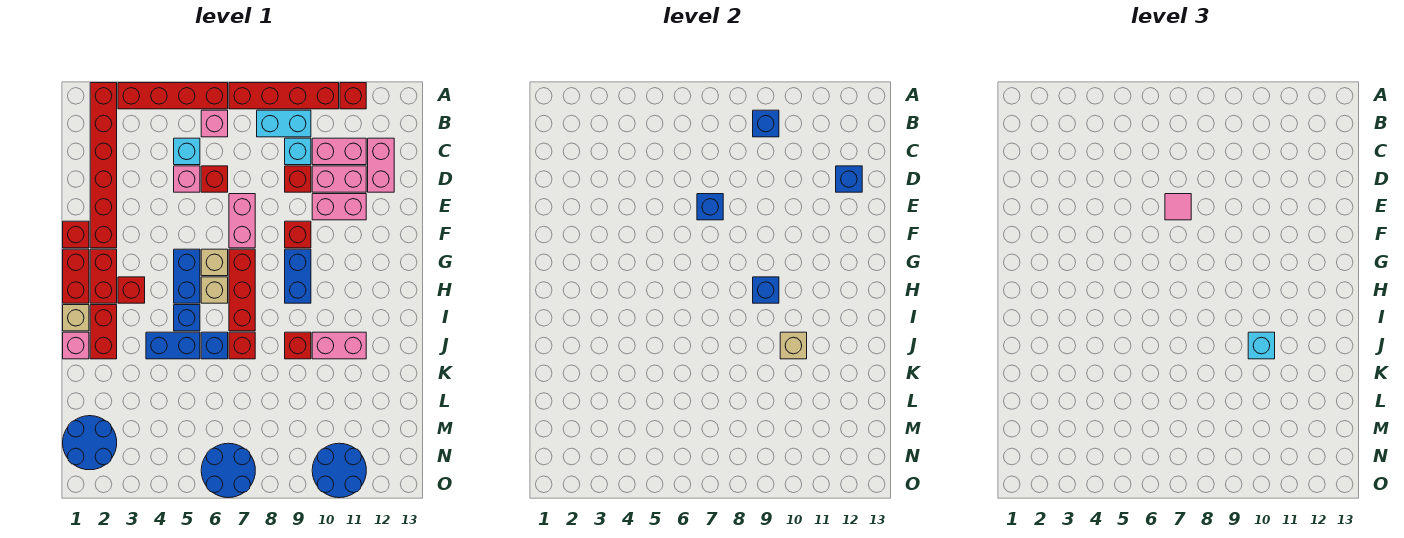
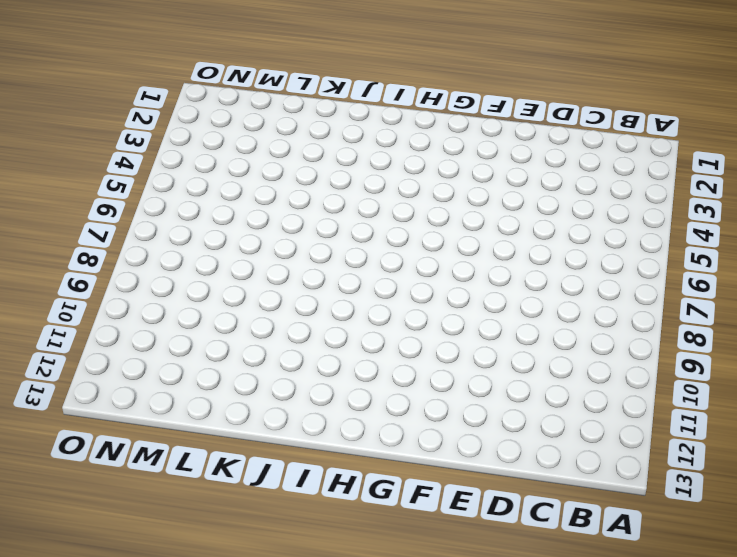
none -> red brick A2:F2 level 1
none -> red brick A3:A6 level 1
none -> red brick A7:A10 level 1
none -> red brick A11 level 1

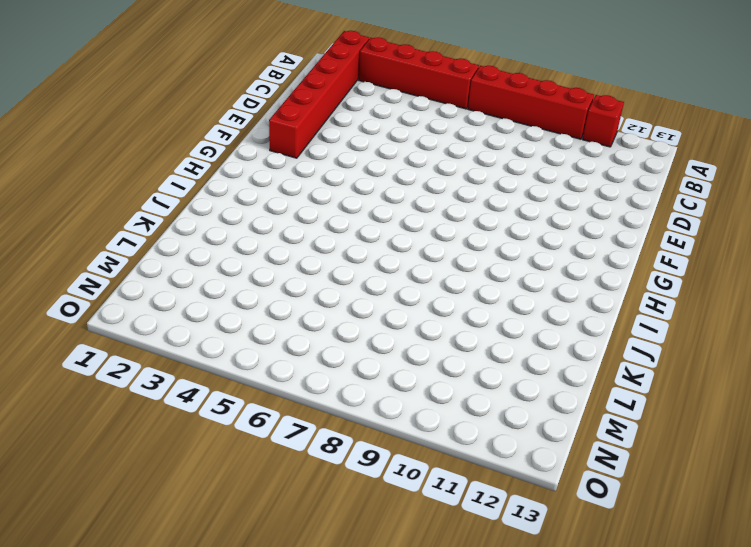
none -> pink brick B6 level 1
none -> cyan brick B8:B9 level 1
none -> cyan brick C5 level 1
none -> cyan brick C9 level 1

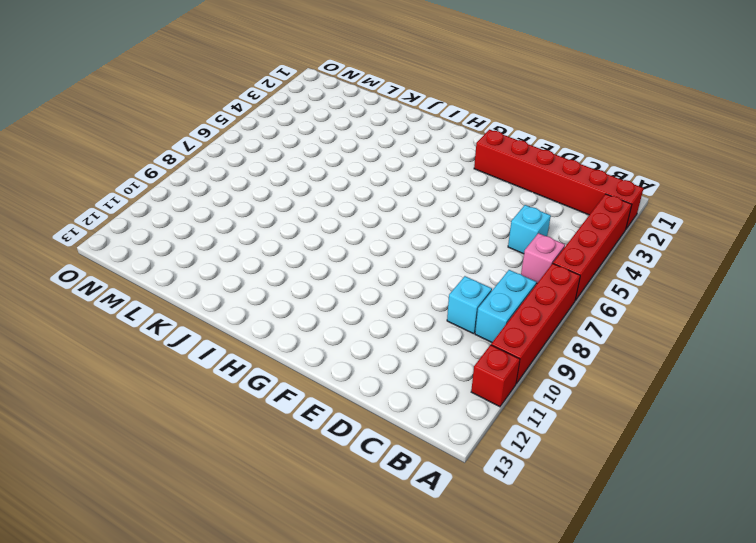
none -> pink brick C10:C11 level 1
none -> pink brick C12:D12 level 1
none -> pink brick D5 level 1
none -> red brick D6 level 1

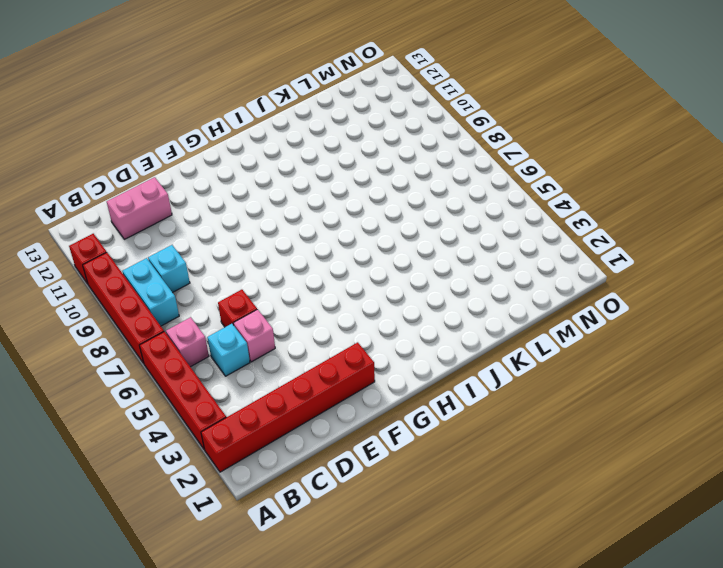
none -> pink brick C10:C11 level 1
none -> red brick D9 level 1
none -> pink brick D10:D11 level 1
none -> pink brick E7:F7 level 1

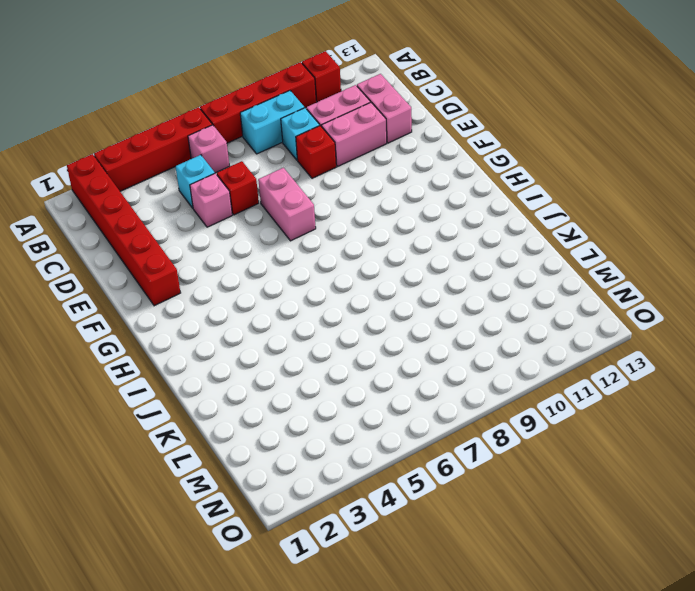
none -> pink brick E10:E11 level 1
none -> red brick F1 level 1
none -> red brick F9 level 1
none -> red brick G1:H1 level 1

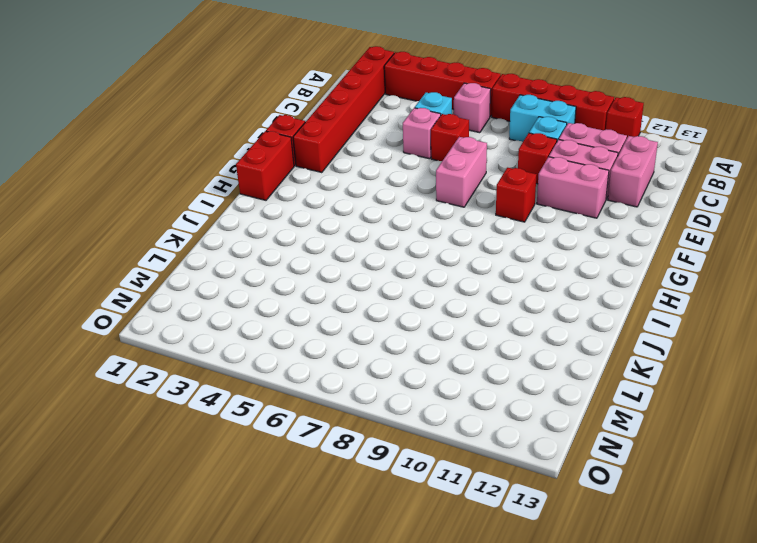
none -> red brick G2:H2 level 1
none -> blue brick G5:H5 level 1
none -> tan brick G6 level 1
none -> red brick G7:I7 level 1

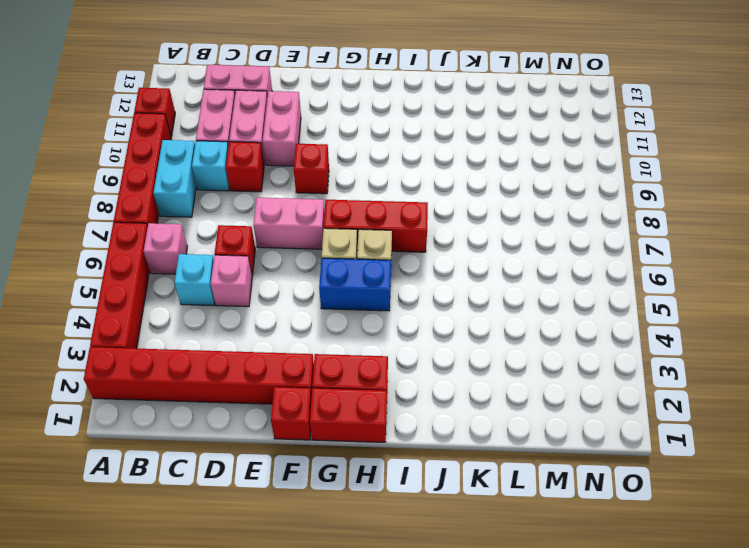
none -> blue brick G9:H9 level 1
none -> red brick H3 level 1
none -> tan brick I1 level 1
none -> red brick I2:J2 level 1

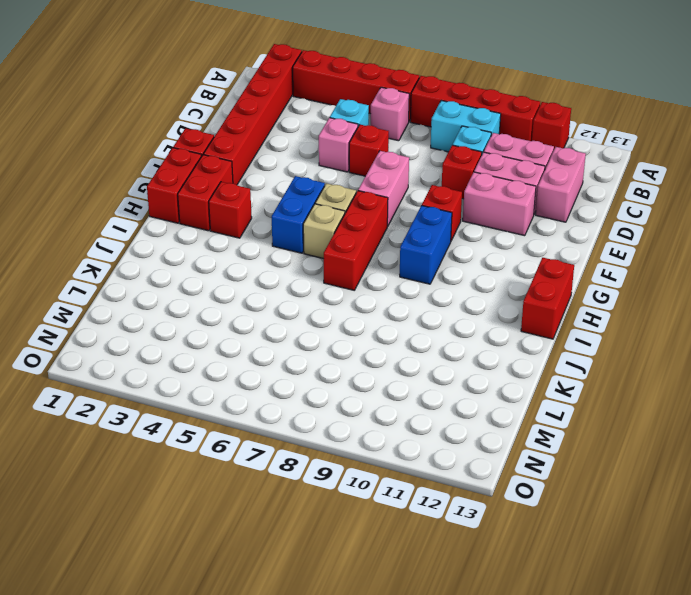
red brick H13:I13 level 1 -> red brick I2:J2 level 1
none -> tan brick I1 level 1
none -> blue brick I5 level 1
none -> pink brick J1 level 1
none -> blue brick J4:J5 level 1

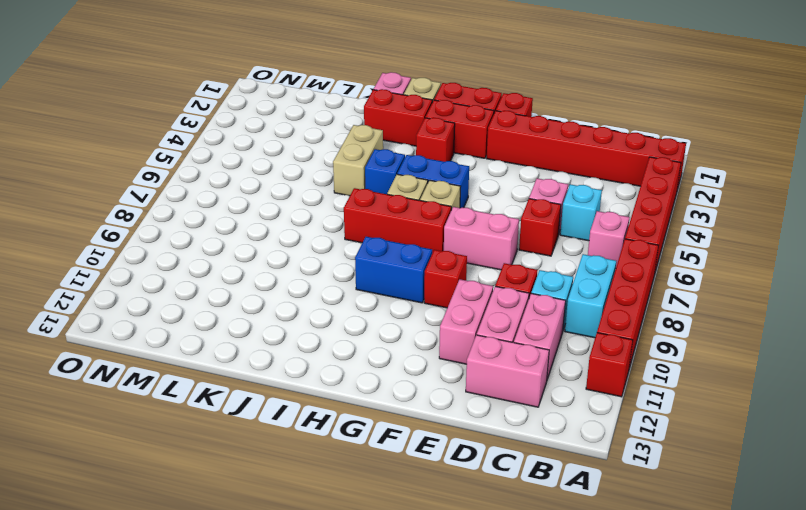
tan brick J4:J5 level 1 -> blue brick J4:J5 level 1
none -> blue brick J6 level 1
none -> red brick J7 level 1
none -> red brick J9 level 1
none -> pink brick J10:J11 level 1

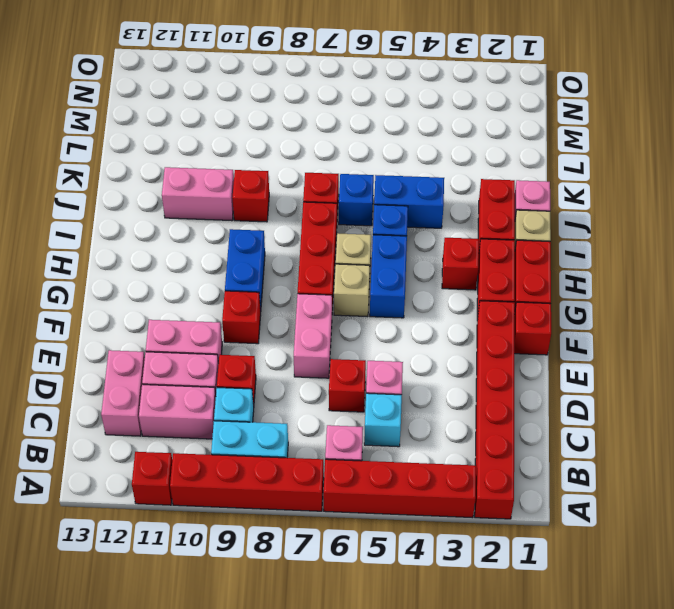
none -> blue round brick M1:N2 level 1
none -> blue round brick N6:O7 level 1
none -> blue round brick N10:O11 level 1
none -> blue brick B9 level 2

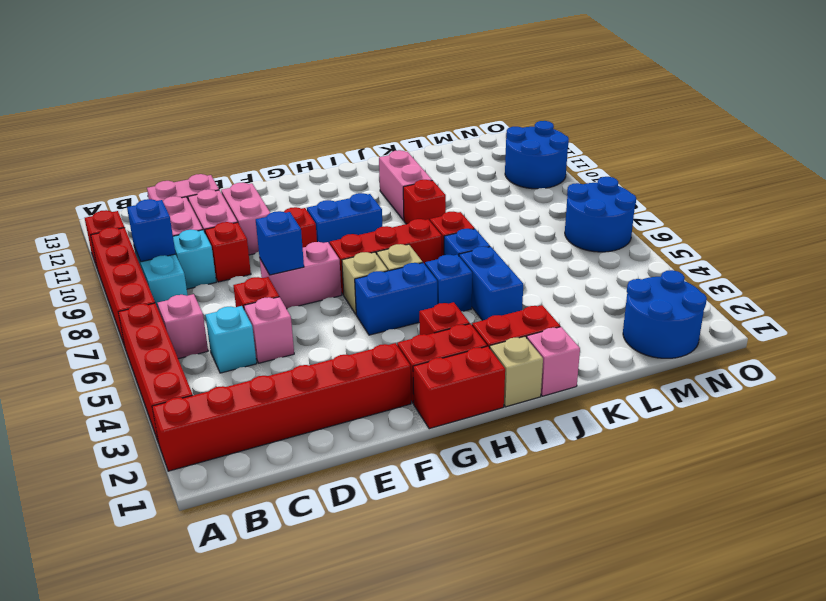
none -> red brick F1 level 1
none -> blue brick D12 level 2
none -> blue brick H9 level 2
none -> tan brick J10 level 2

